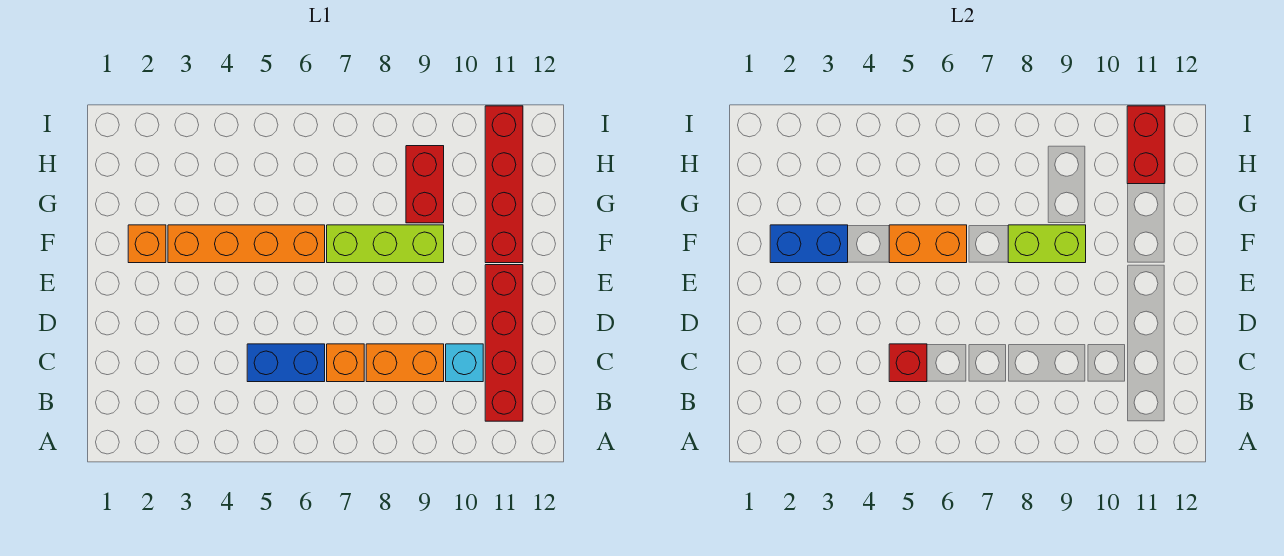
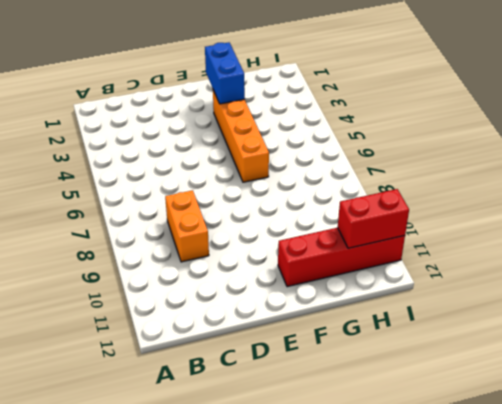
none -> red brick B11:E11 level 1
none -> blue brick C5:C6 level 1
none -> orange brick C7 level 1

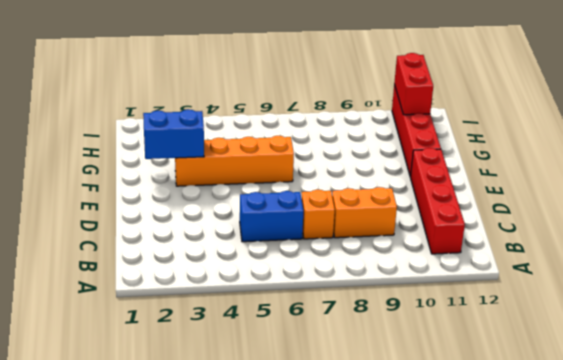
none -> cyan brick C10 level 1
none -> orange brick F2 level 1
none -> lime brick F7:F9 level 1

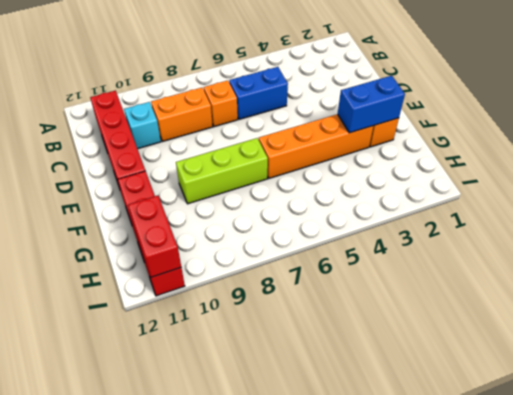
none -> red brick G9:H9 level 1
none -> red brick C5 level 2
none -> orange brick F5:F6 level 2

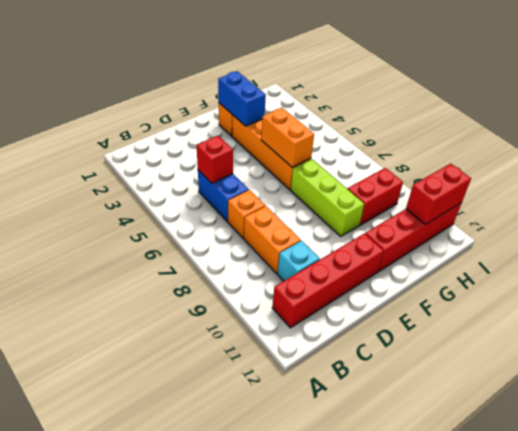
none -> lime brick F8:F9 level 2

